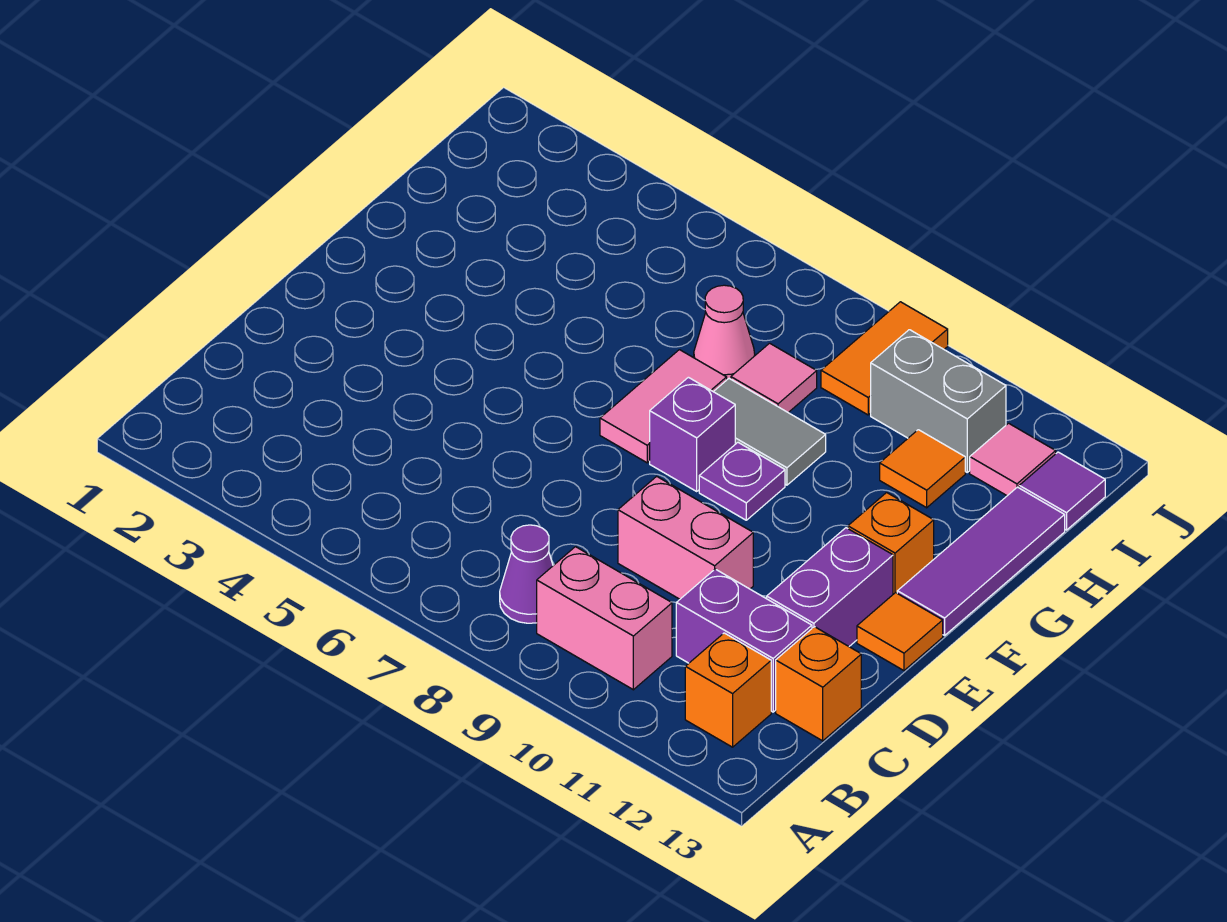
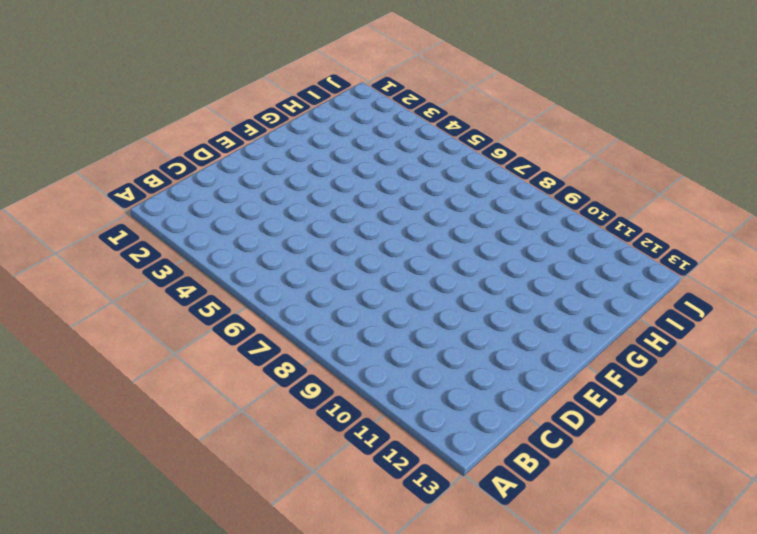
none -> purple cone B8 level 1
none -> pink brick B9:B10 level 1
none -> orange brick B12 level 1

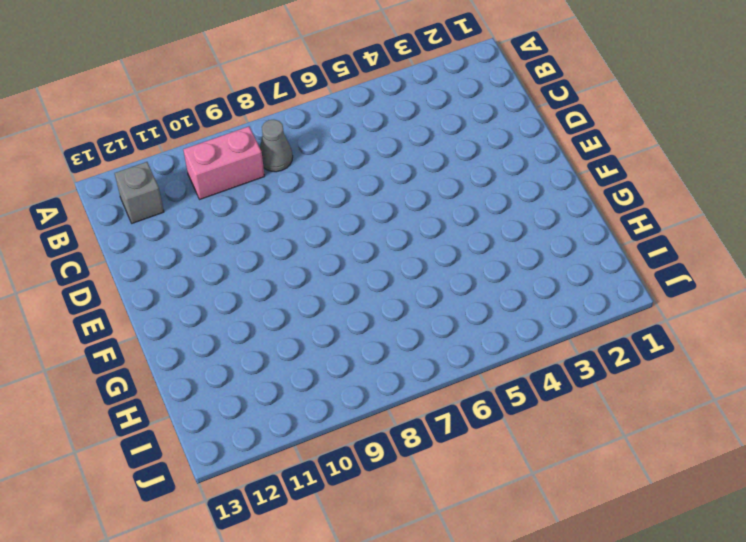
grey cone B8 level 1 -> purple cone B8 level 1
grey brick B12 level 1 -> orange brick B12 level 1
none -> purple brick C11:C12 level 1
none -> orange brick C13 level 1
none -> pink brick D9:D10 level 1

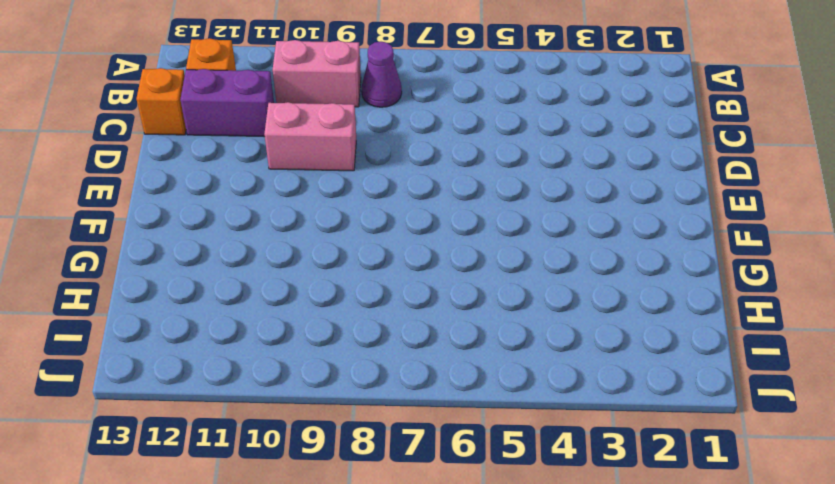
none -> purple brick D12:E12 level 1
none -> orange tile E13 level 1
none -> pink tile F7:G7 level 1

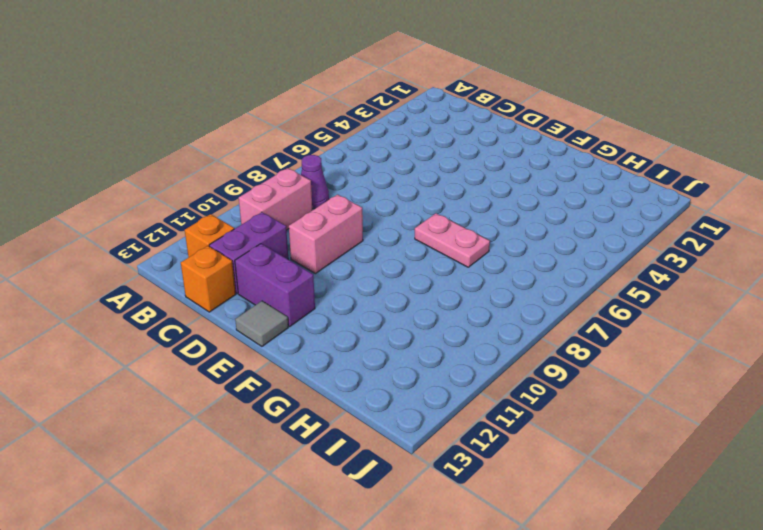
grey tile E13 level 1 -> orange tile E13 level 1
pink plate F7:G7 level 1 -> pink tile F7:G7 level 1
none -> purple brick F8 level 1
none -> purple plate F9 level 1
none -> orange brick F12 level 1

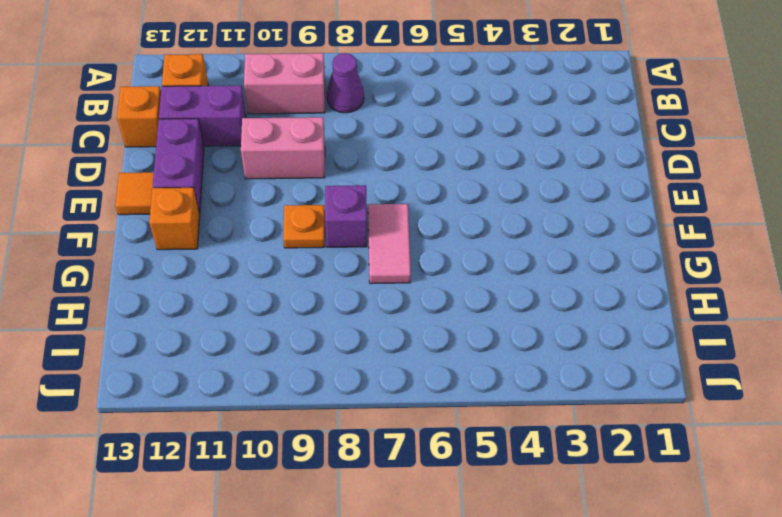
orange plate F9 level 1 -> purple plate F9 level 1
none -> purple tile F13:H13 level 1
none -> grey tile G8:G9 level 1
none -> pink cone H7 level 1

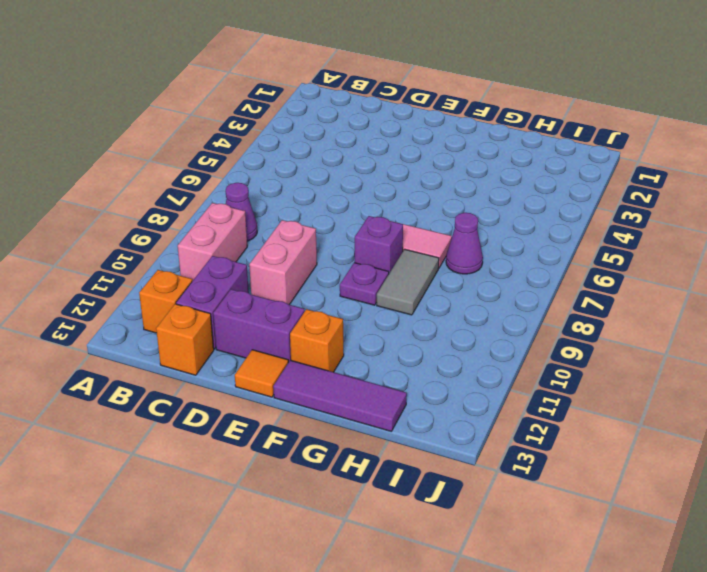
purple cone H7 level 1 -> pink cone H7 level 1
none -> pink tile H8 level 1
none -> orange tile H11 level 1
none -> orange tile I9:J9 level 1

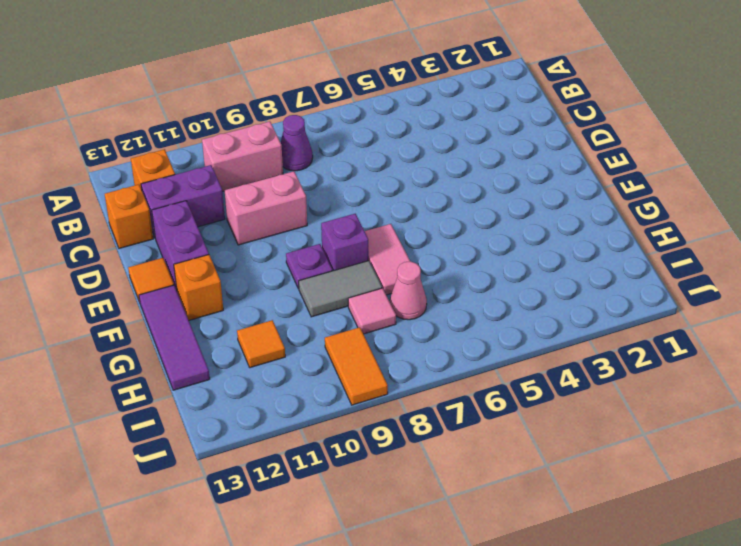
none -> grey brick I10:I11 level 1
none -> pink tile I12 level 1
none -> purple tile I13 level 1

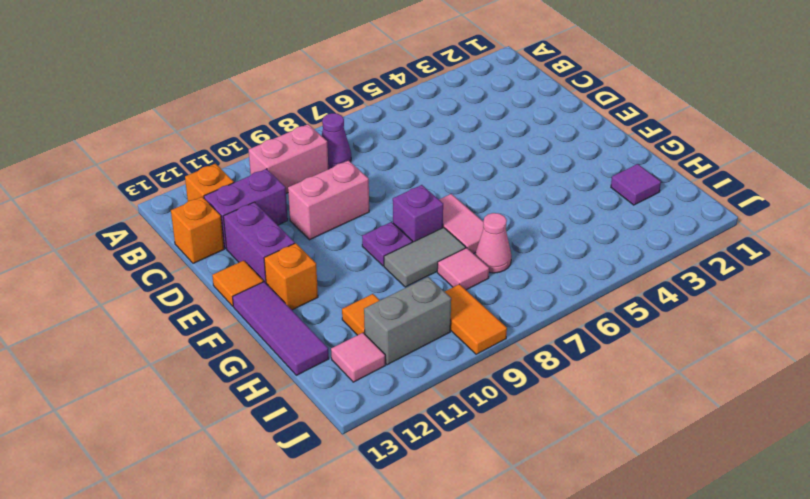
purple tile H2 level 1 -> purple tile I13 level 1

